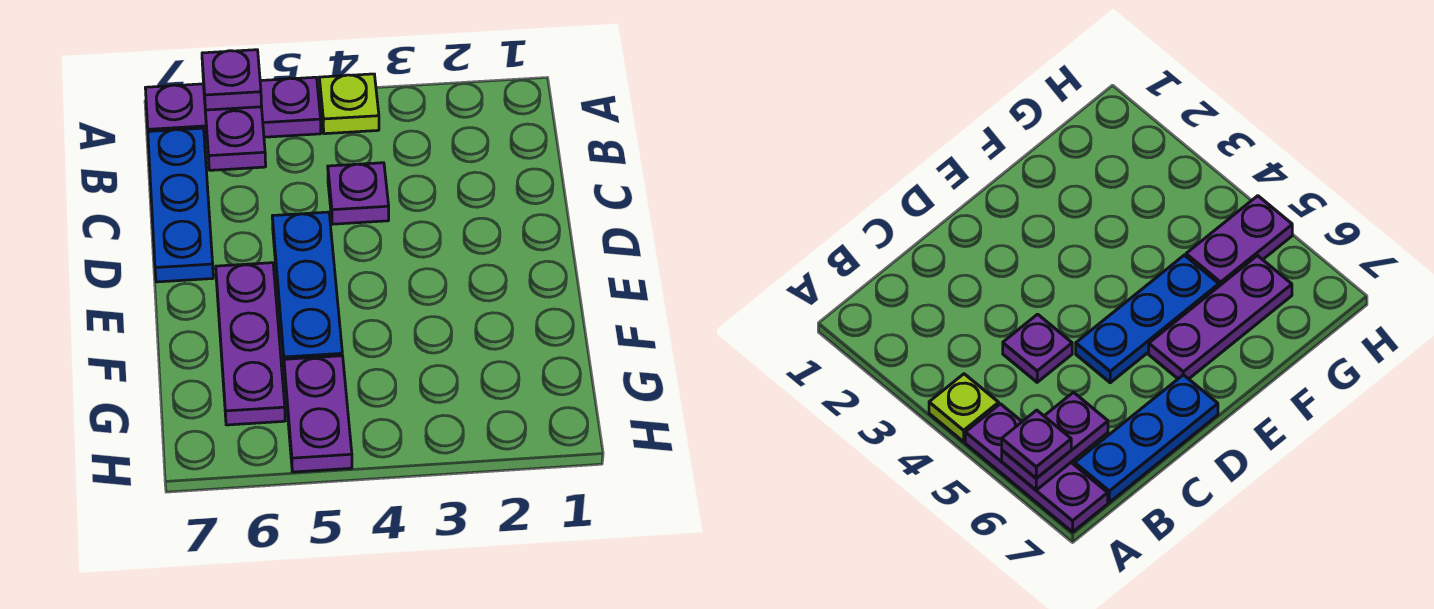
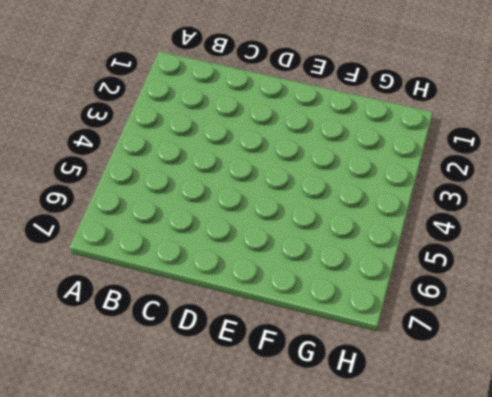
none -> lime plate A4 level 1
none -> purple plate A5:A7 level 1

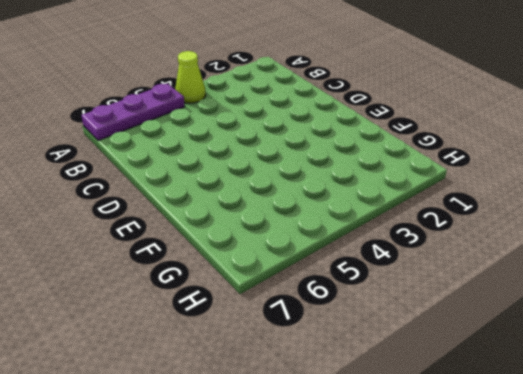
lime cone A4 level 1 -> lime plate A4 level 1
none -> blue plate B7:D7 level 1
none -> purple plate C4 level 1

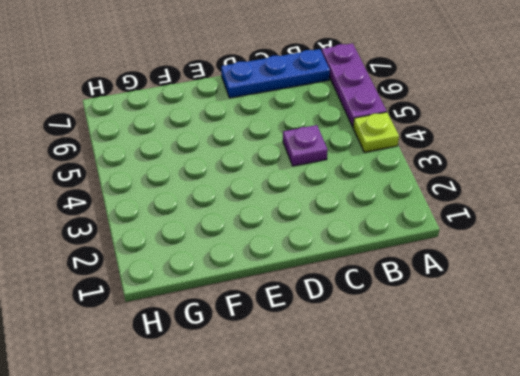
none -> blue plate D5:F5 level 1
none -> purple plate E6:G6 level 1

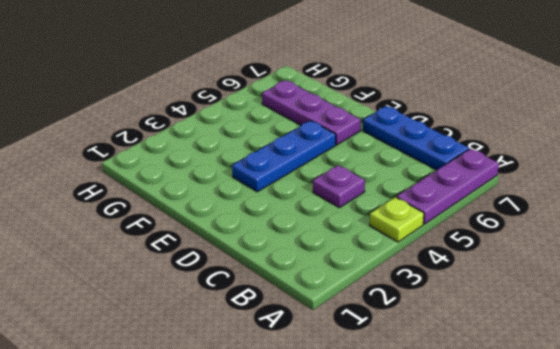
blue plate E3:E5 level 1 -> blue plate D5:F5 level 1
none -> purple plate G5:H5 level 1
none -> purple plate A6:B6 level 2

